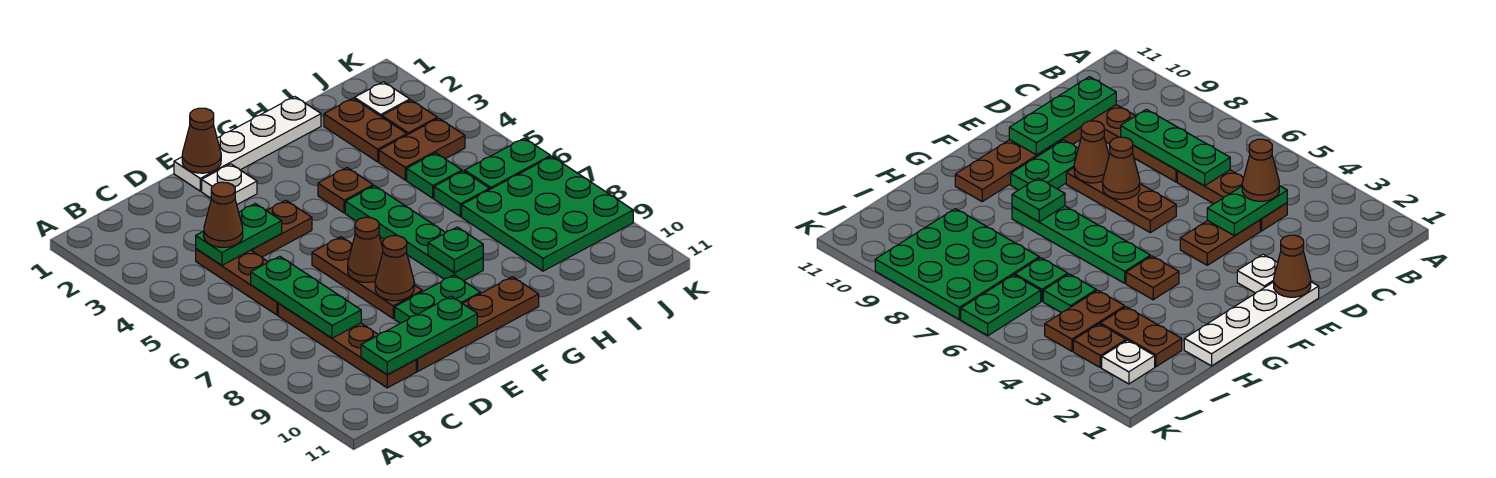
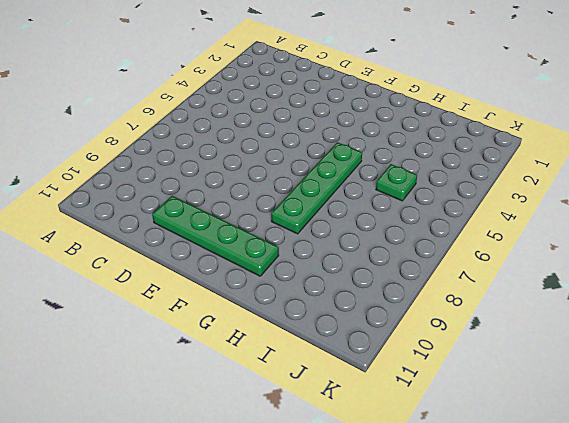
green plate D10:G10 level 1 -> brown plate D10:G10 level 1
none -> brown plate C4:C6 level 1
none -> brown plate C7:C10 level 1
none -> brown plate D4:E4 level 1

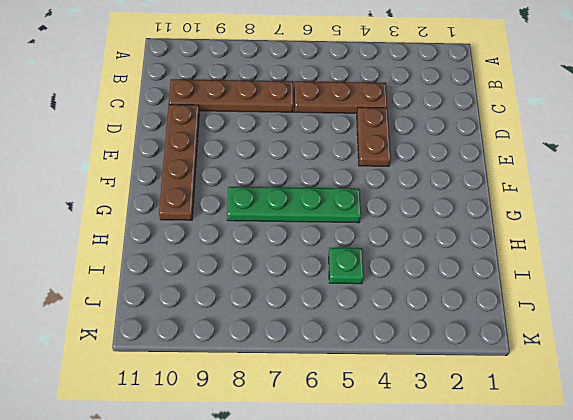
none -> white plate E1:H1 level 1
none -> white plate E2 level 1
none -> brown plate E6:E8 level 1

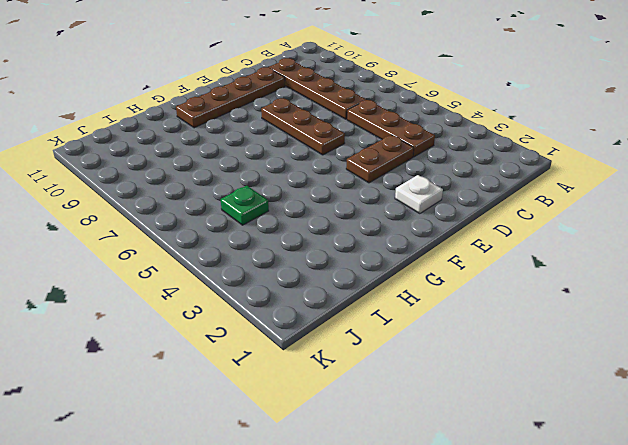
none -> white plate E1:H1 level 1
none -> green plate E9:F9 level 1
none -> brown plate G4 level 1

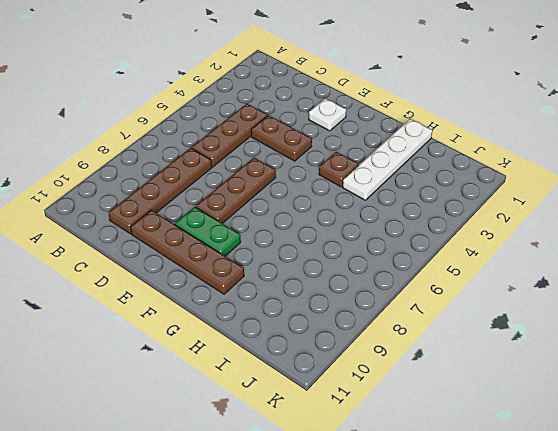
white plate H1:H4 level 1 -> white plate E1:H1 level 1
none -> green plate G5:G8 level 1
none -> brown plate I2:I3 level 1
none -> brown plate I4:J4 level 1

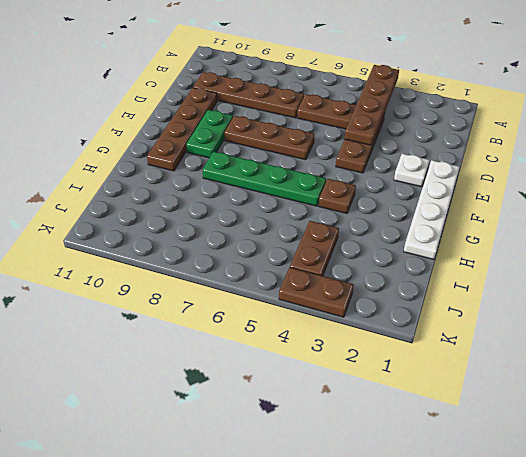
brown plate A4:D4 level 2 -> green plate C4:D4 level 2
brown plate K3:K4 level 1 -> brown plate I2:I3 level 1
none -> green plate I5 level 1
none -> green plate I6 level 1
none -> green plate I7:K9 level 1

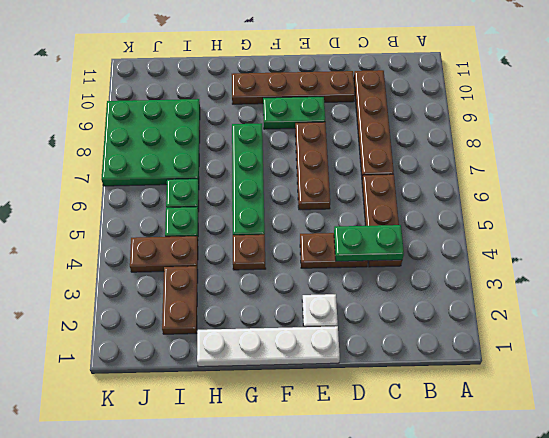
none -> white plate J2 level 1
none -> brown plate J3 level 1
none -> green plate J6:K6 level 1

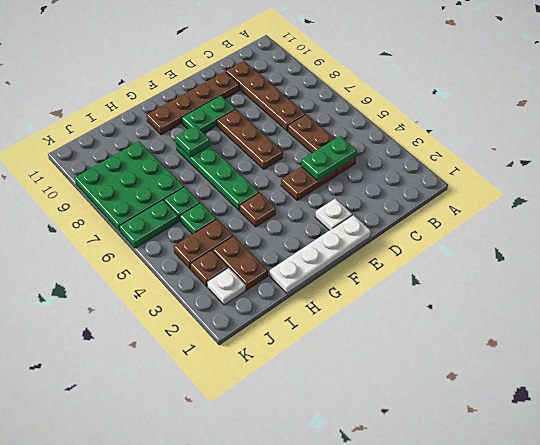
none -> green plate C6:C8 level 2
none -> green plate C10:E10 level 2
none -> brown cone E1 level 2

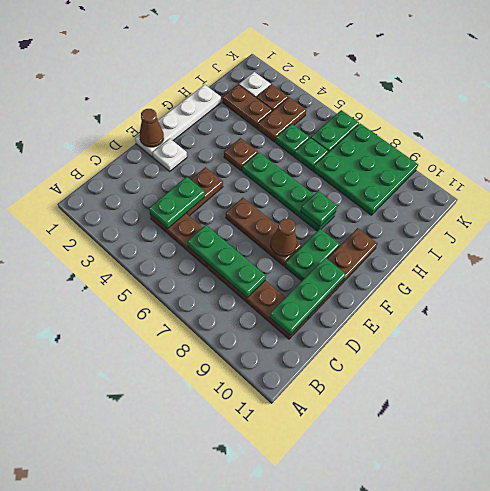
none -> brown cone E7 level 2
none -> brown cone C4 level 3

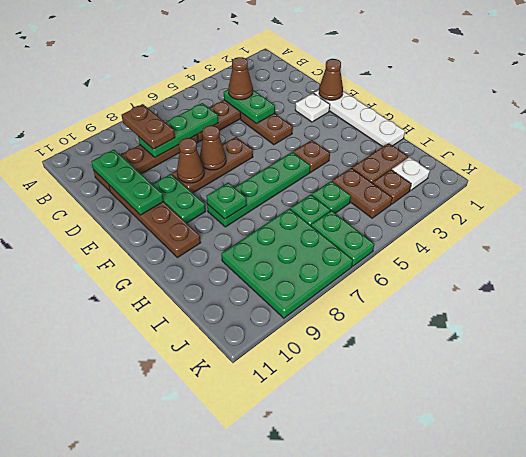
brown plate B8:C8 level 3 -> none

